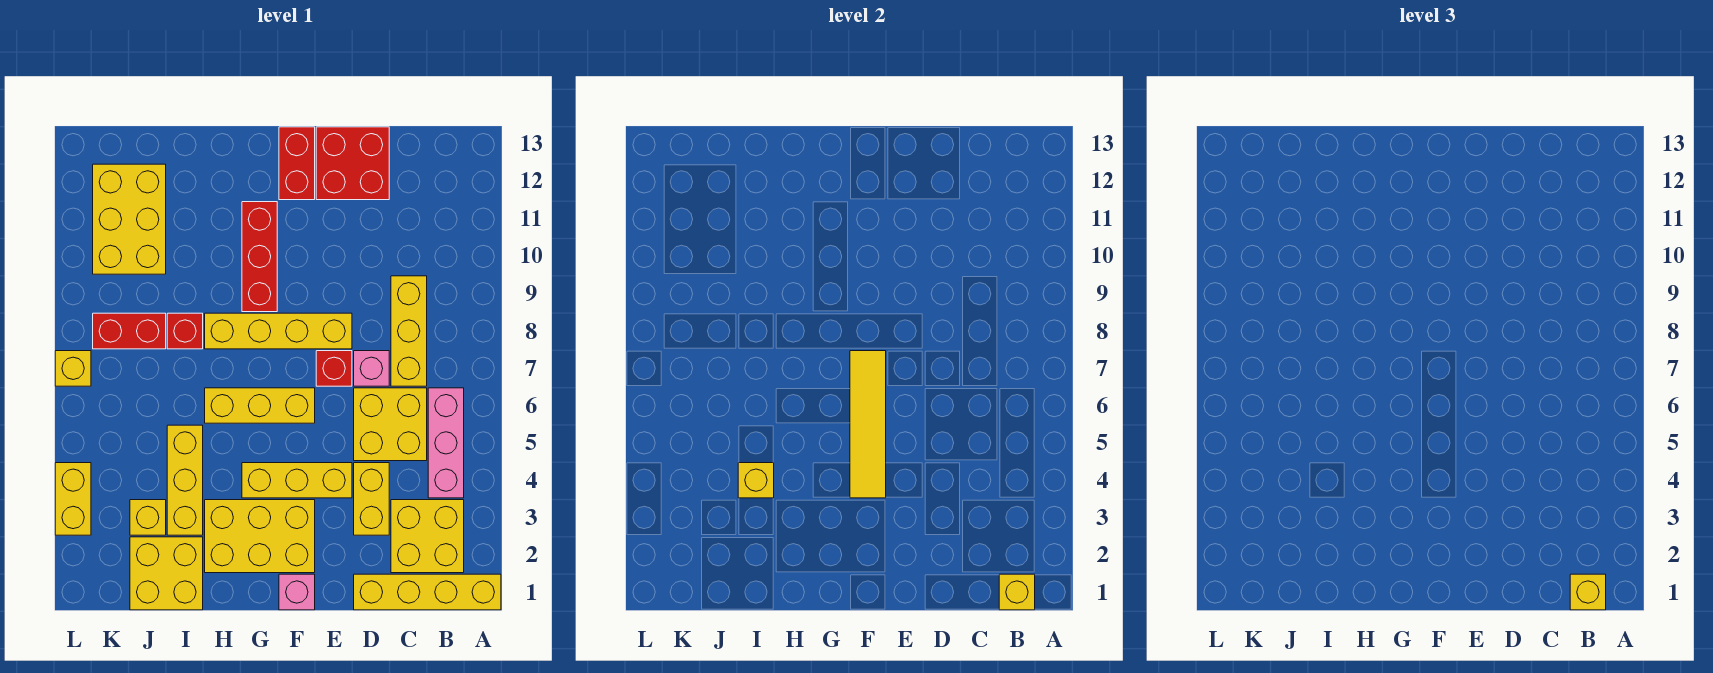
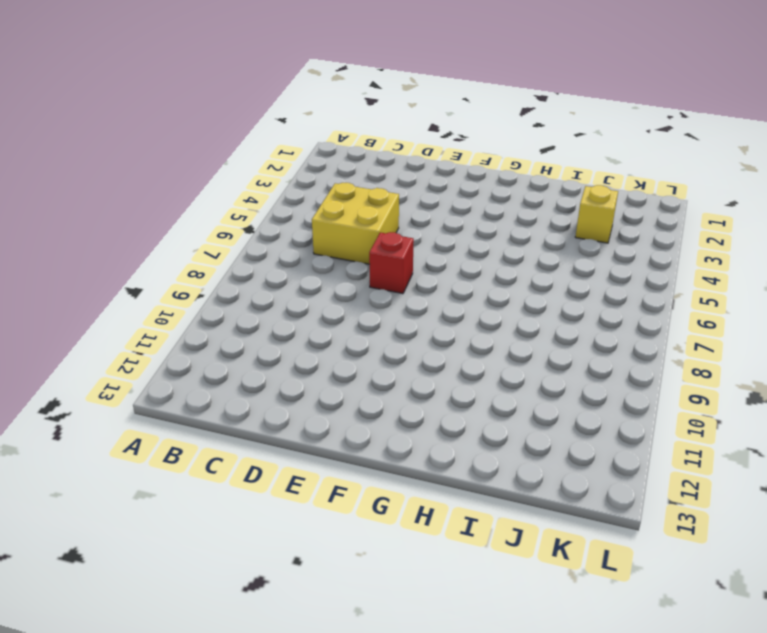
none -> yellow brick A1:D1 level 1
none -> yellow brick B2:C3 level 1
none -> pink brick B4:B6 level 1

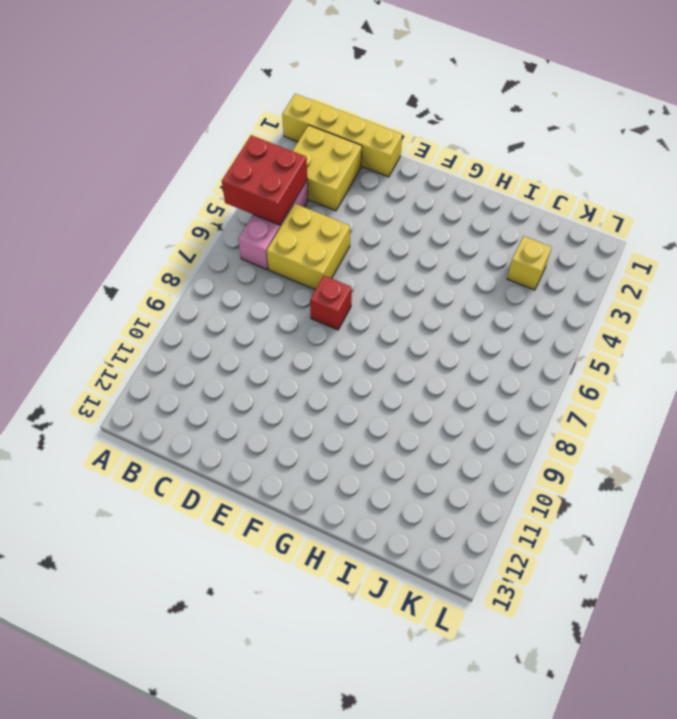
red brick A4:B5 level 2 -> red brick D12:E13 level 1
none -> yellow brick C7:C9 level 1
none -> yellow brick D3:D4 level 1
none -> pink brick D7 level 1

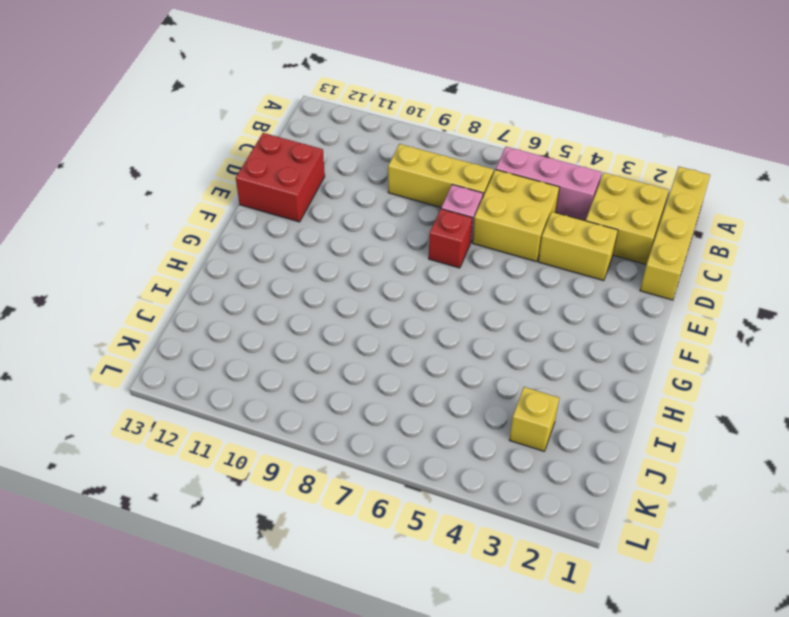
none -> yellow brick E4:G4 level 1
none -> yellow brick E8:H8 level 1
none -> pink brick F1 level 1

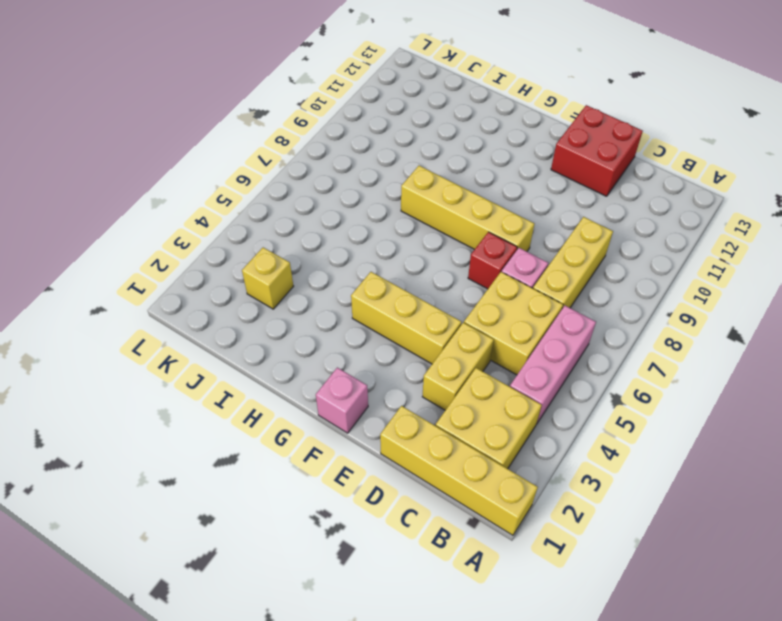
none -> yellow brick F2:H3 level 1
none -> yellow brick F6:H6 level 1
none -> red brick F12:F13 level 1

